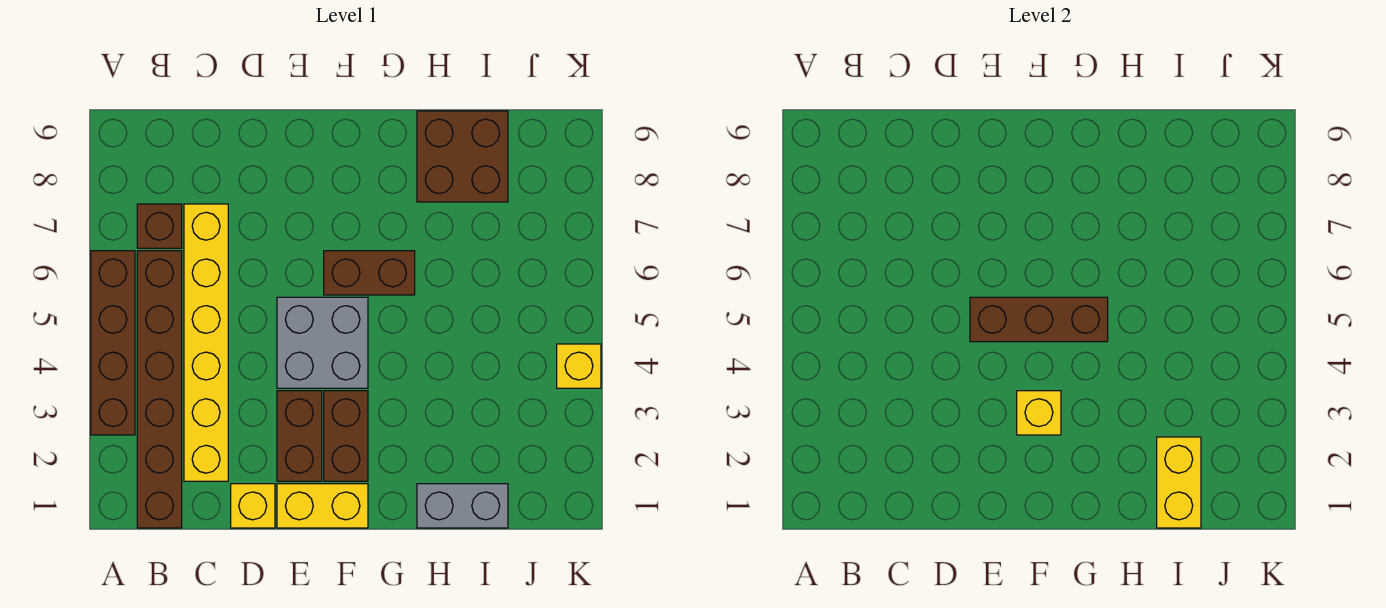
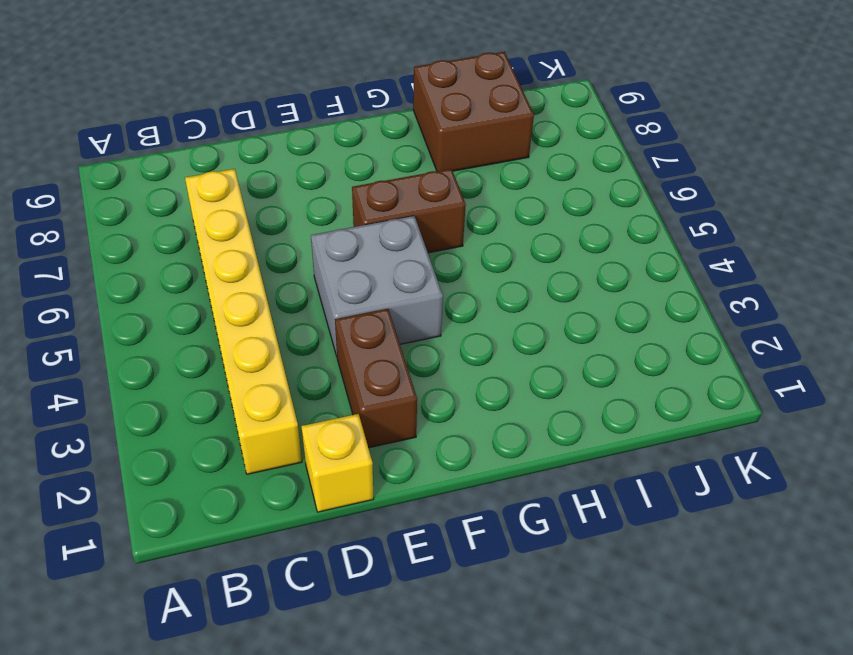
none -> brown brick A3:A6 level 1
none -> brown brick B1:B6 level 1
none -> brown brick B7 level 1

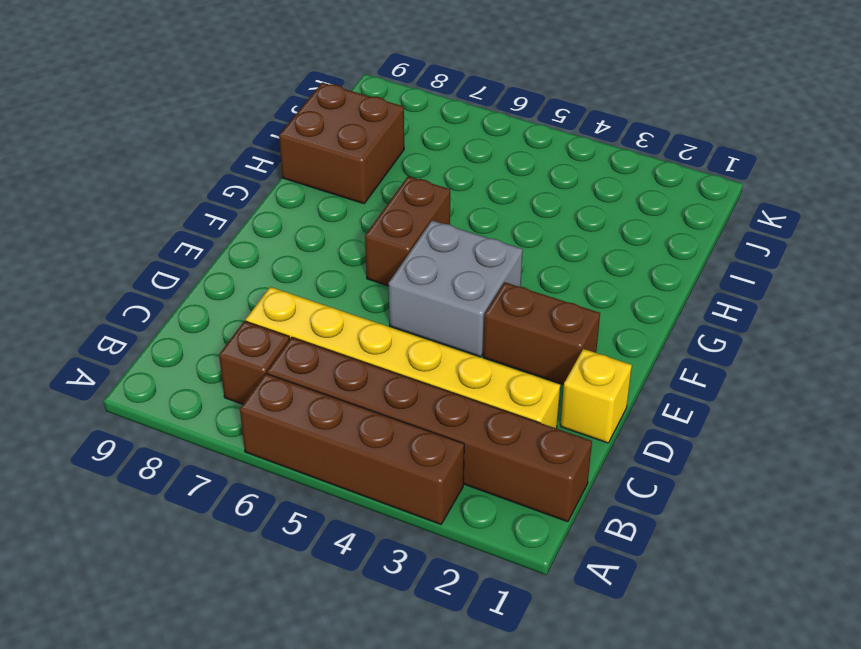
none -> yellow brick E1:F1 level 1
none -> brown brick F2:F3 level 1
none -> grey brick H1:I1 level 1

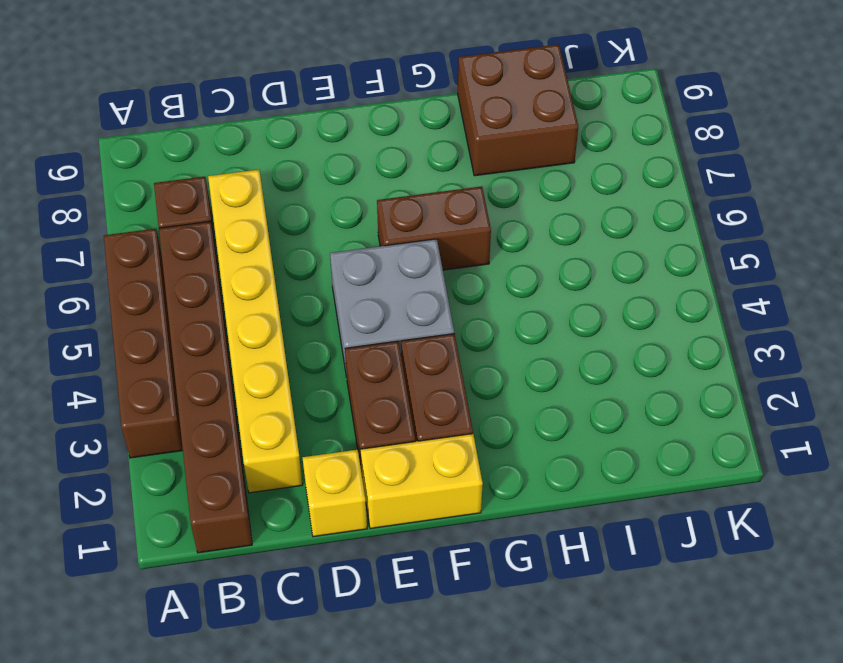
none -> grey brick H1:I1 level 1
none -> yellow brick K4 level 1
none -> brown brick E5:G5 level 2

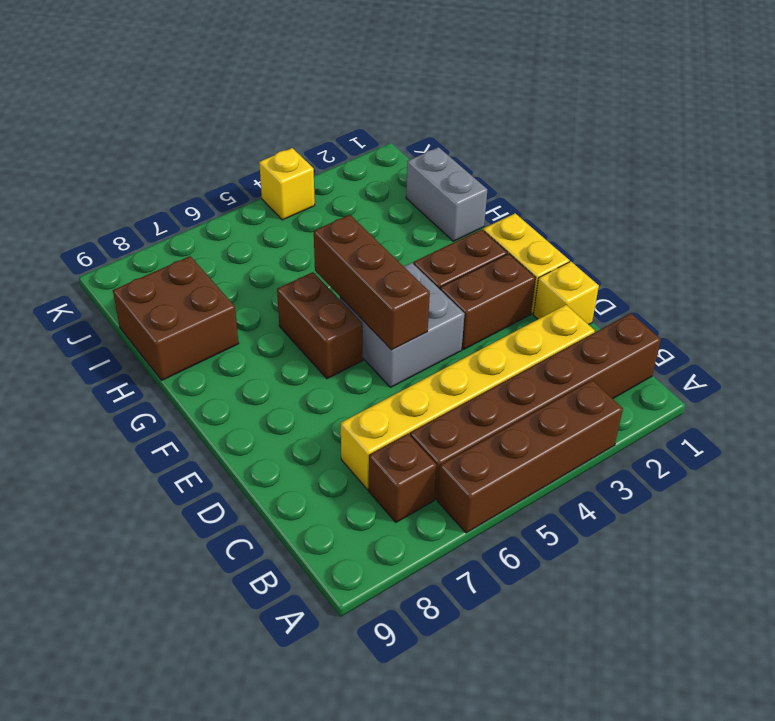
none -> yellow brick F3 level 2
none -> yellow brick I1:I2 level 2

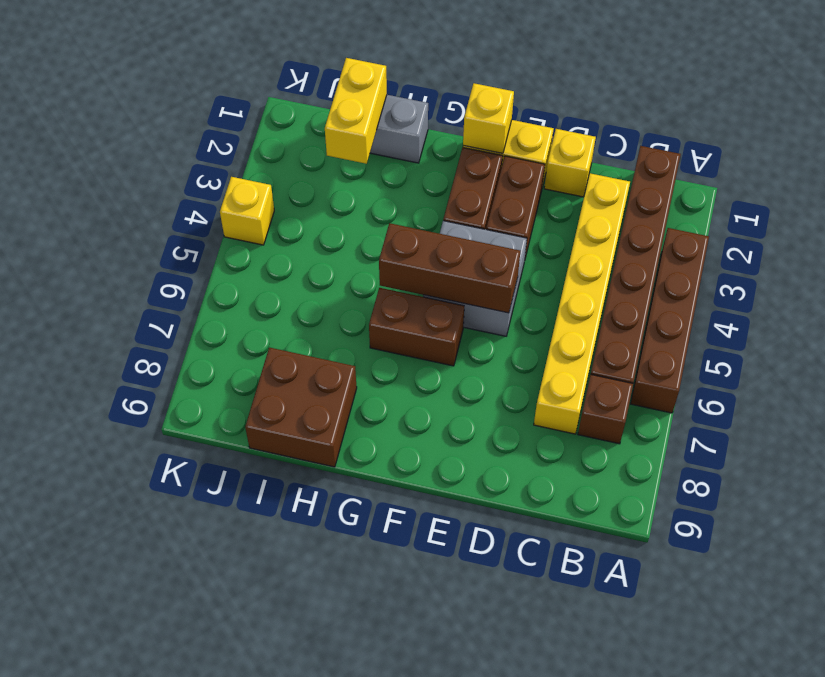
yellow brick F1 level 2 -> yellow brick F3 level 2

